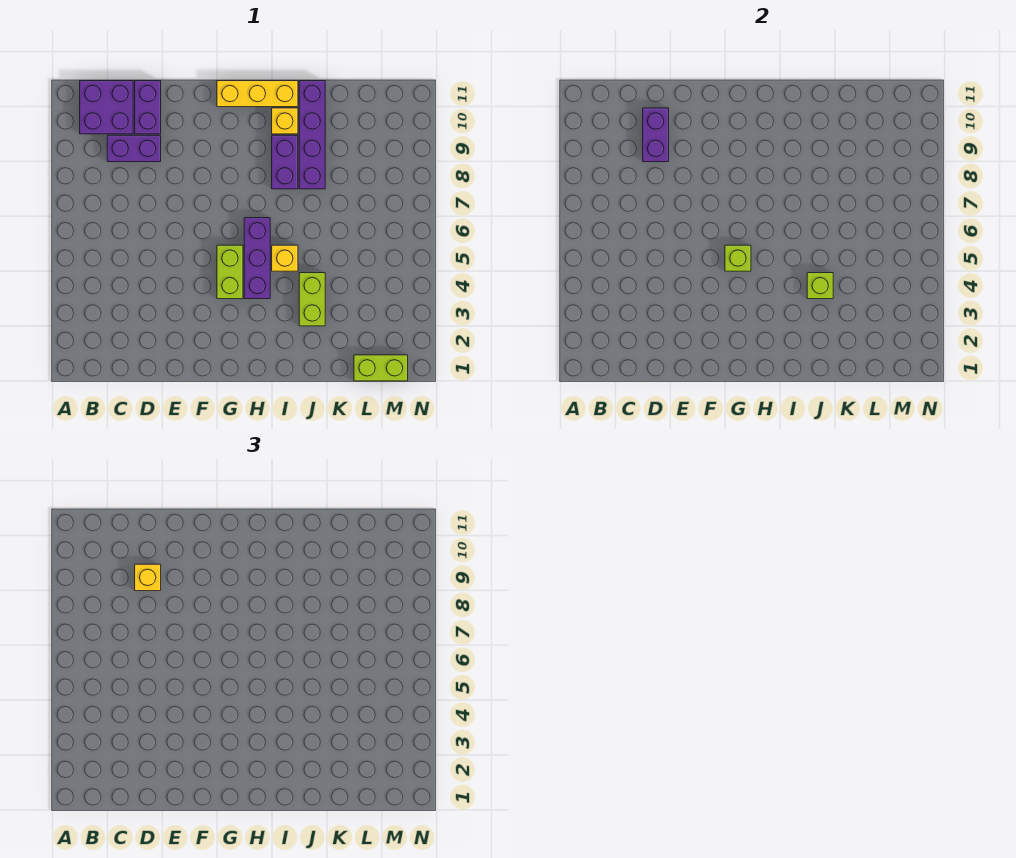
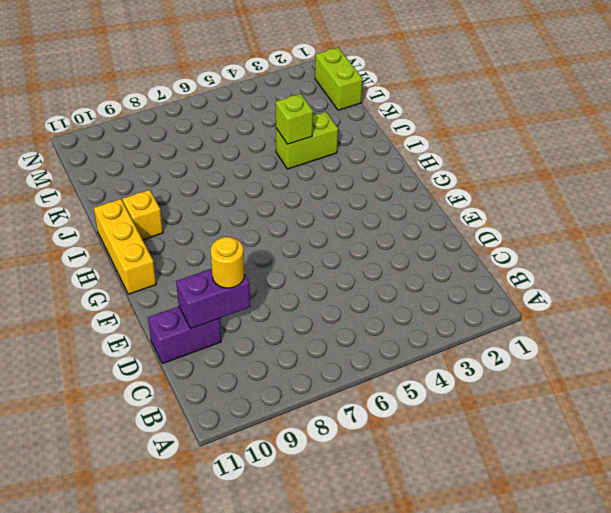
yellow round brick D9 level 3 -> yellow brick D9 level 3
none -> purple brick B10:C11 level 1
none -> purple brick C9:D9 level 1
none -> lime brick G4:G5 level 1

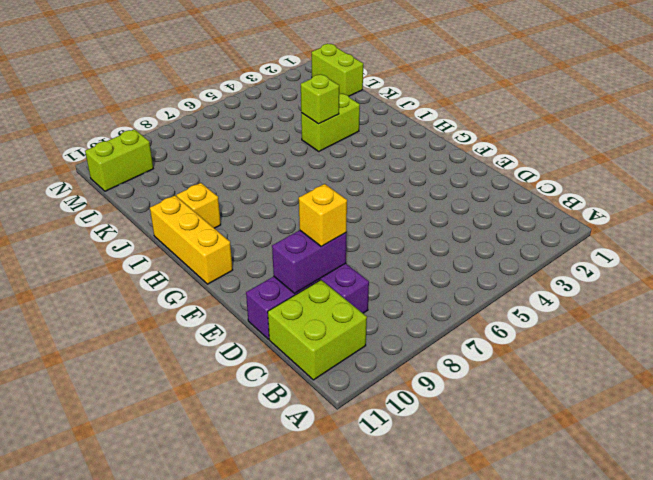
lime brick B10:C11 level 1 -> purple brick B10:C11 level 1
lime brick M10:M11 level 1 -> lime brick G4:G5 level 1
none -> purple brick H4:H6 level 1
none -> yellow brick I5 level 1
none -> purple brick I8:I9 level 1

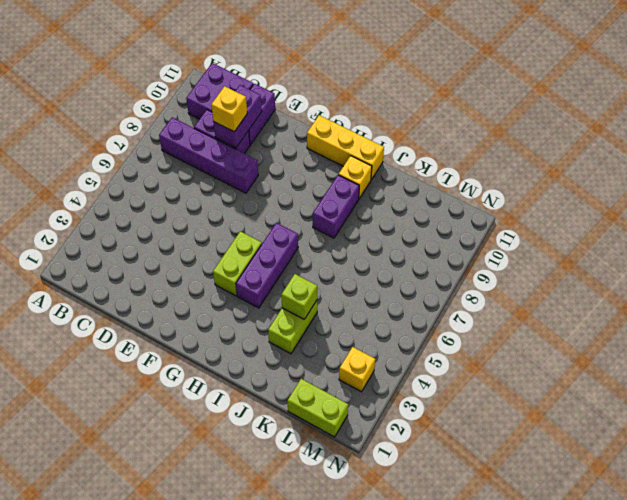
purple brick B8:E8 level 1 -> purple brick J8:J11 level 1
yellow brick M3 level 1 -> yellow brick I5 level 1
none -> lime brick G5 level 2

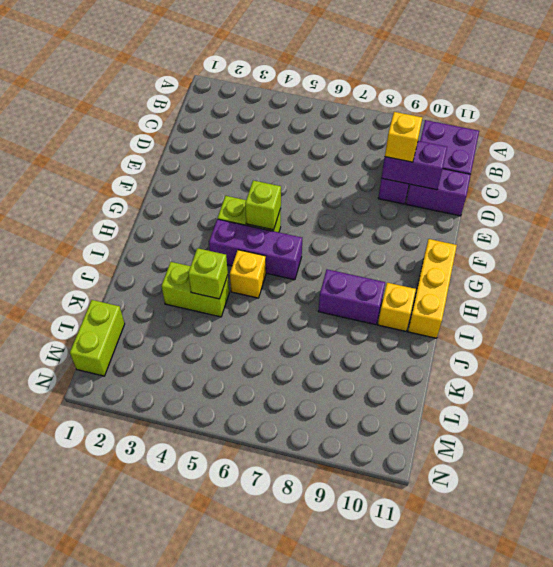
none -> purple brick J8:J11 level 1

